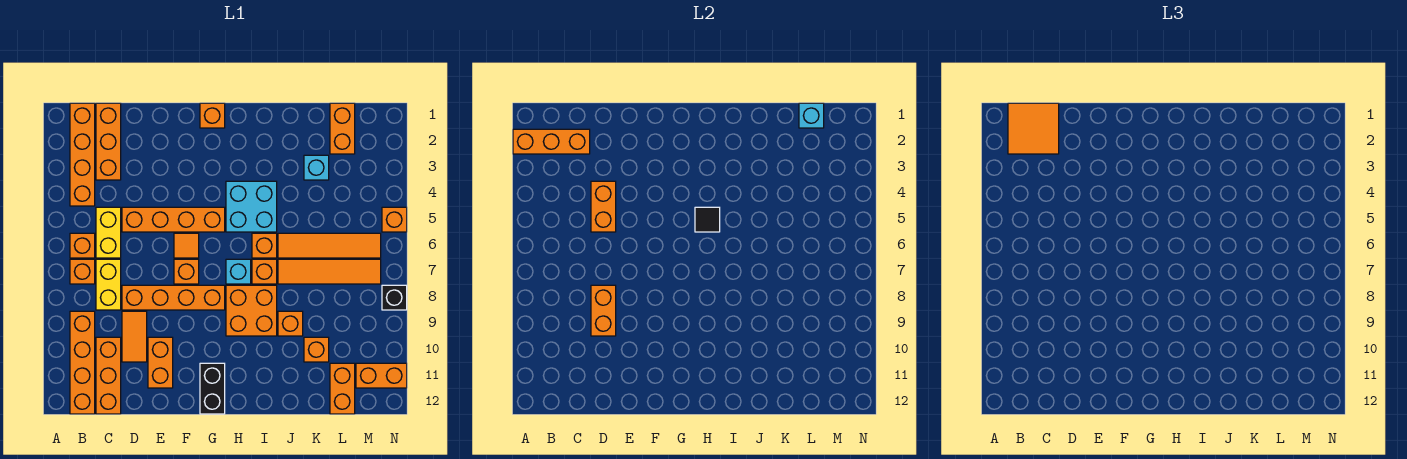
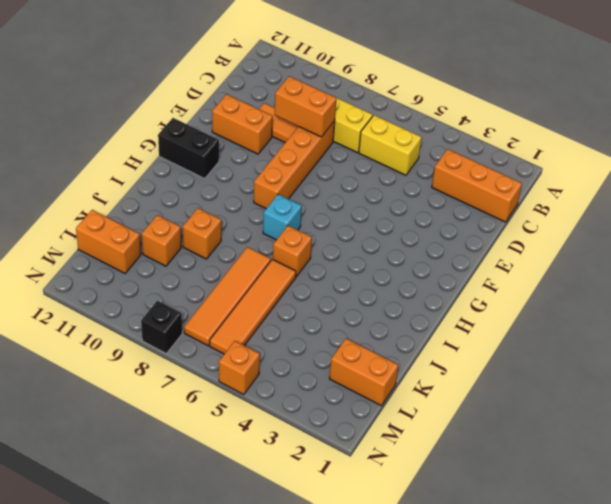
none -> orange brick B1:B4 level 1
none -> orange brick B6 level 1
none -> orange brick B7 level 1
none -> orange brick B9:B12 level 1

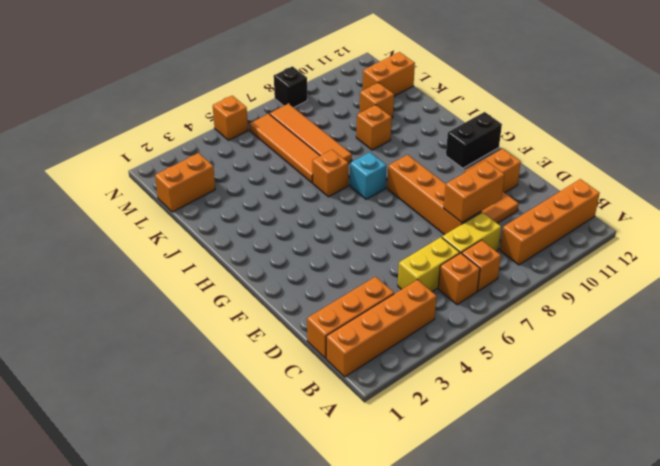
none -> orange brick C10:C12 level 1
none -> orange brick D5:G5 level 1
none -> orange tile F6 level 1
none -> orange brick F7 level 1

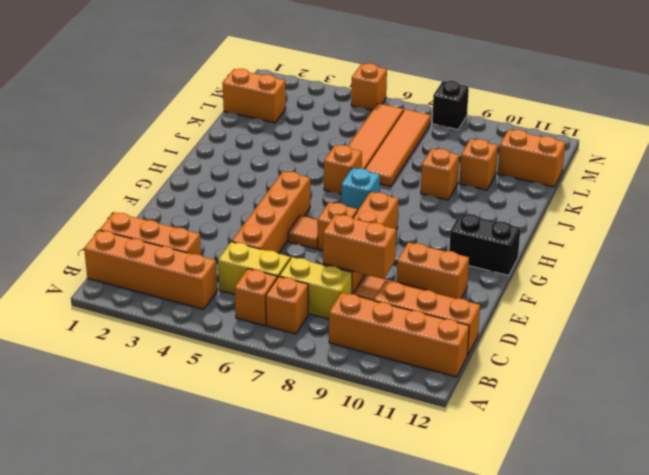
none -> orange brick G1 level 1
none -> cyan brick H4:I5 level 1
none -> orange brick H8:I9 level 1
none -> orange brick I7 level 1

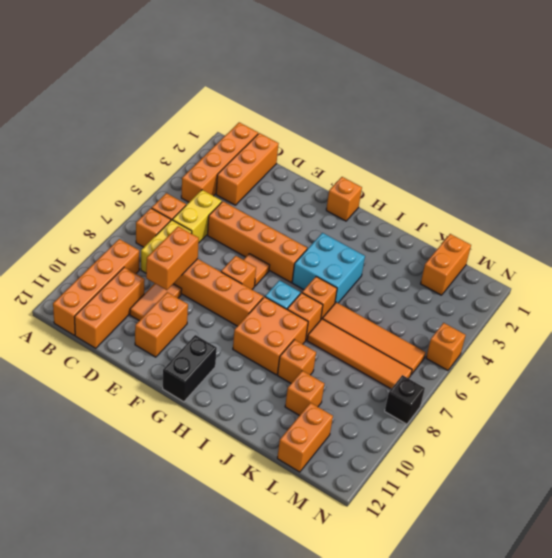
none -> cyan brick K3 level 1
none -> orange brick M11:N11 level 1
none -> orange brick A2:C2 level 2
none -> orange brick D4:D5 level 2

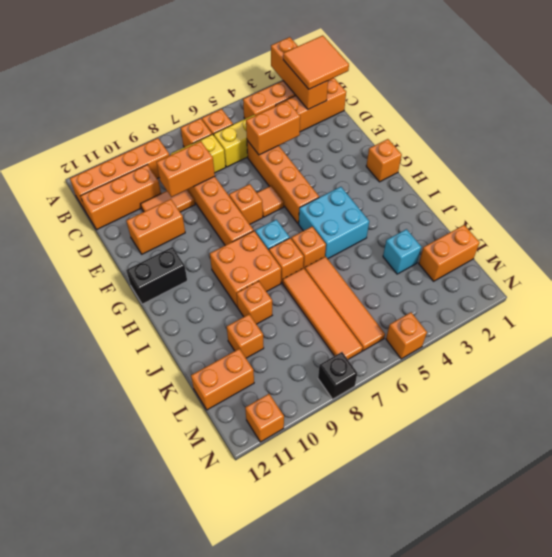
orange brick N11 level 1 -> orange brick M11:N11 level 1
none -> black tile H5 level 2
none -> cyan brick L1 level 2

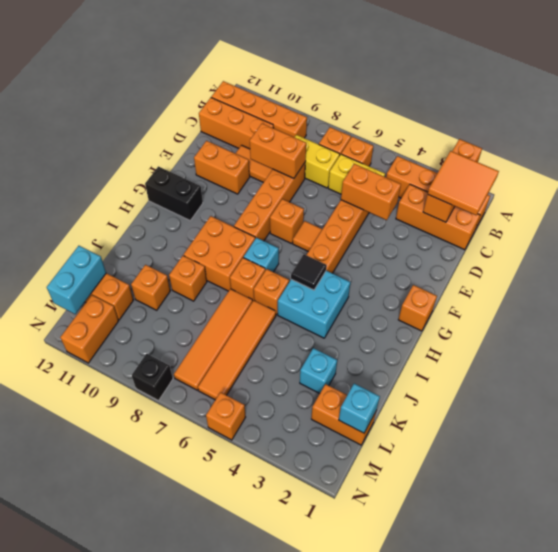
cyan brick L12:M12 level 2 -> none

